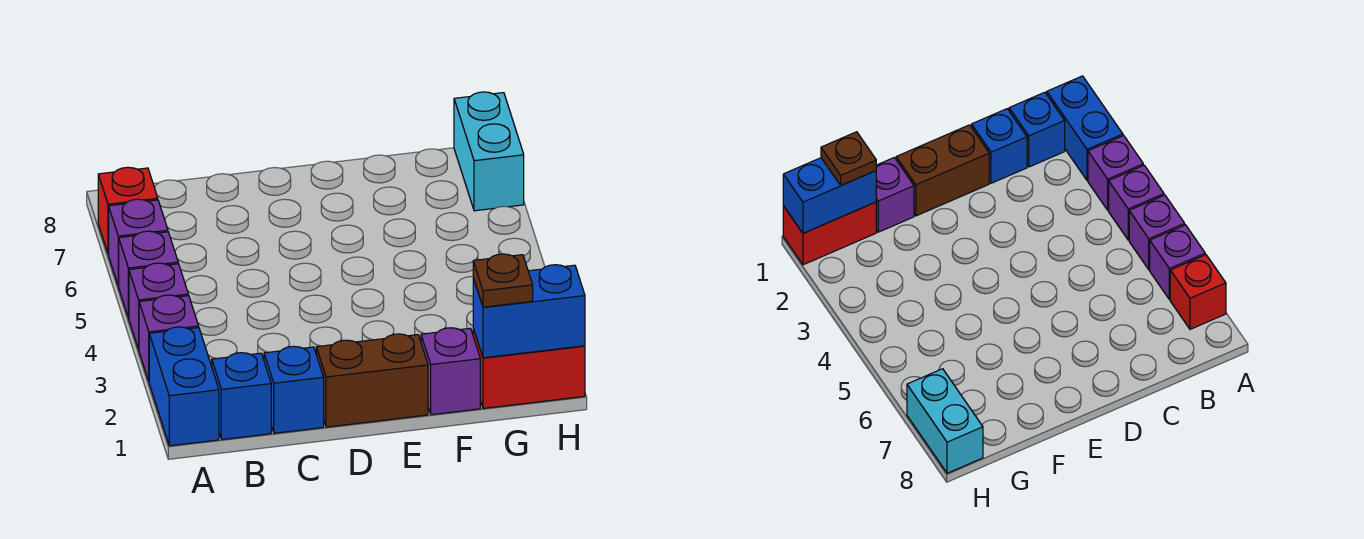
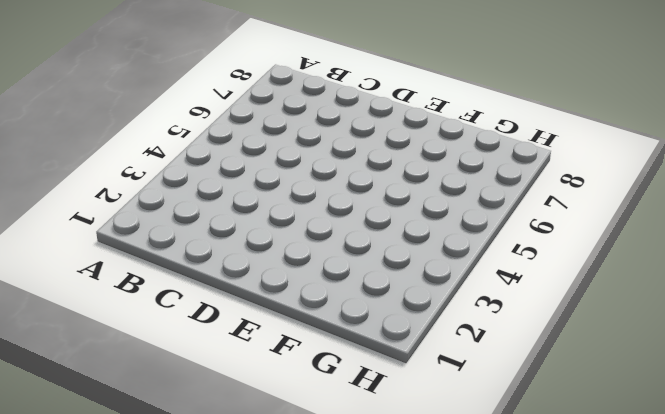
none -> blue brick A1:A2 level 1
none -> purple brick A3 level 1
none -> purple brick A4 level 1

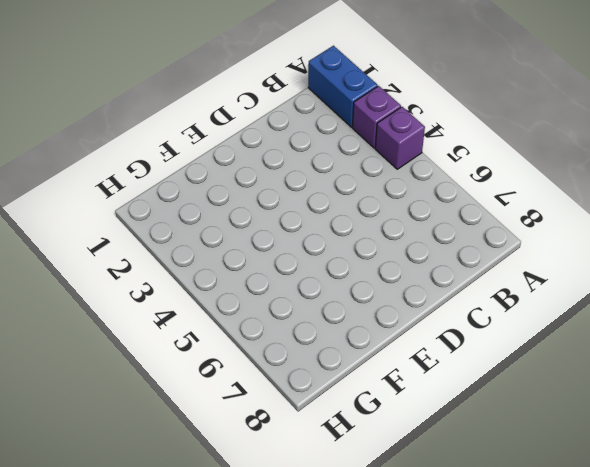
none -> purple brick A5 level 1
none -> purple brick A6 level 1
none -> red brick A7 level 1

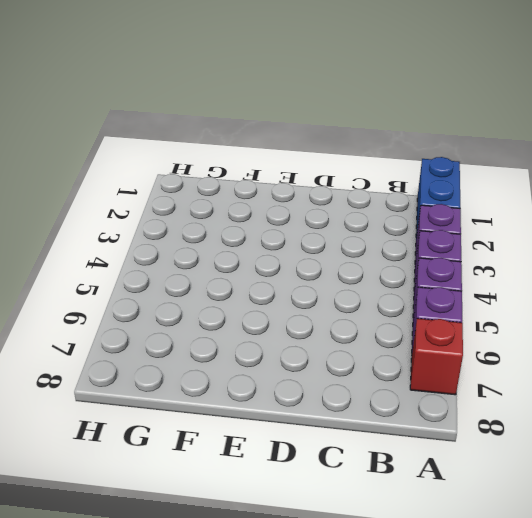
none -> blue brick B1 level 1
none -> blue brick C1 level 1
none -> brown brick D1:E1 level 1

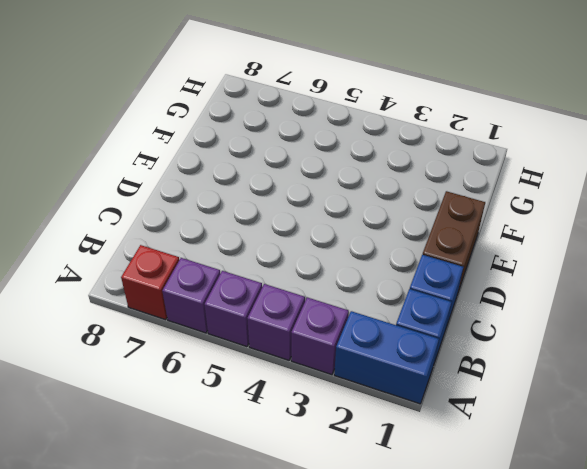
none -> purple brick F1 level 1
none -> red brick G1:H1 level 1
none -> cyan brick H7:H8 level 1

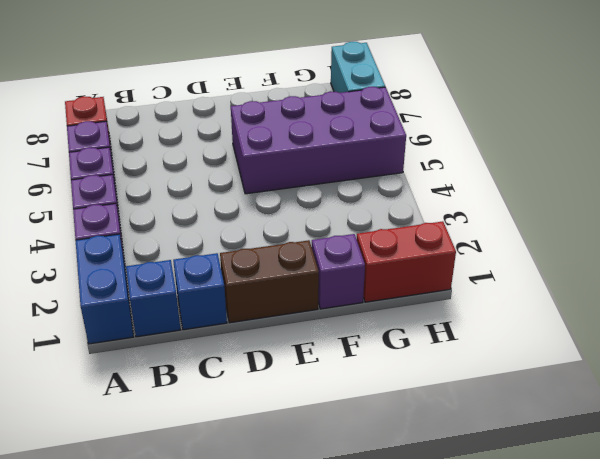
purple brick E5:H6 level 1 -> none
none -> blue brick G1:H1 level 2
none -> brown plate G1 level 3

